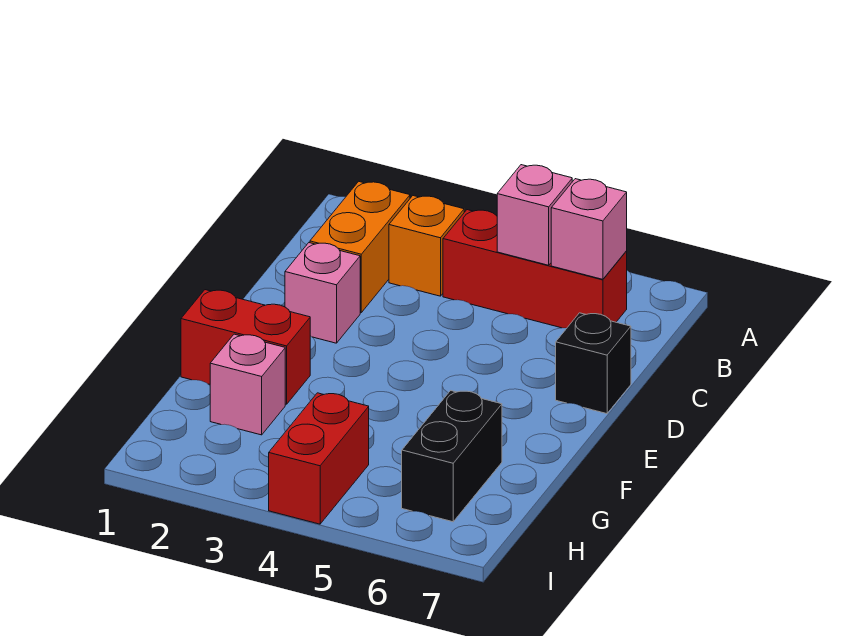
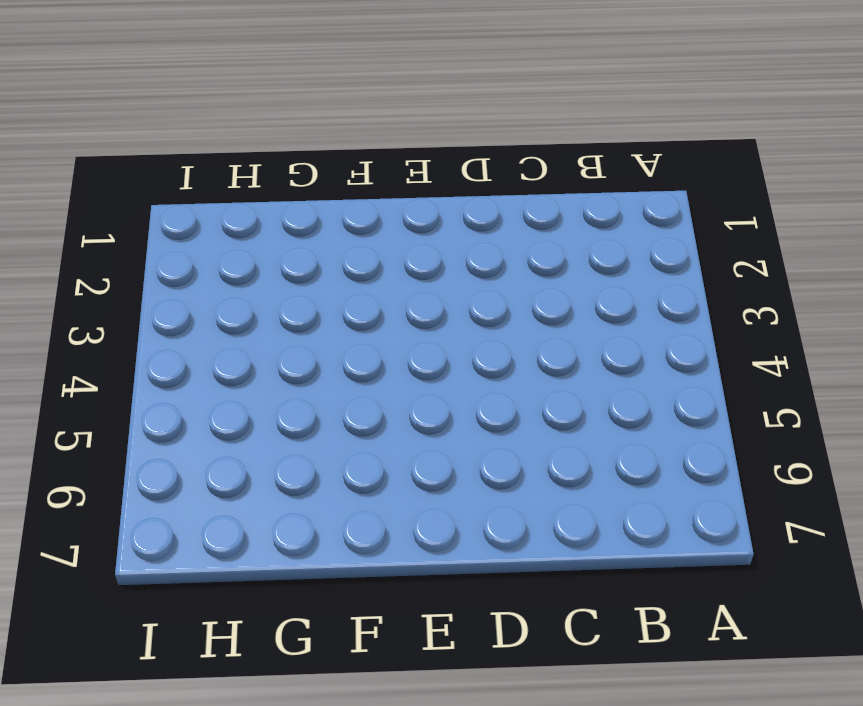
none -> orange brick B2:C2 level 1
none -> orange brick B3 level 1

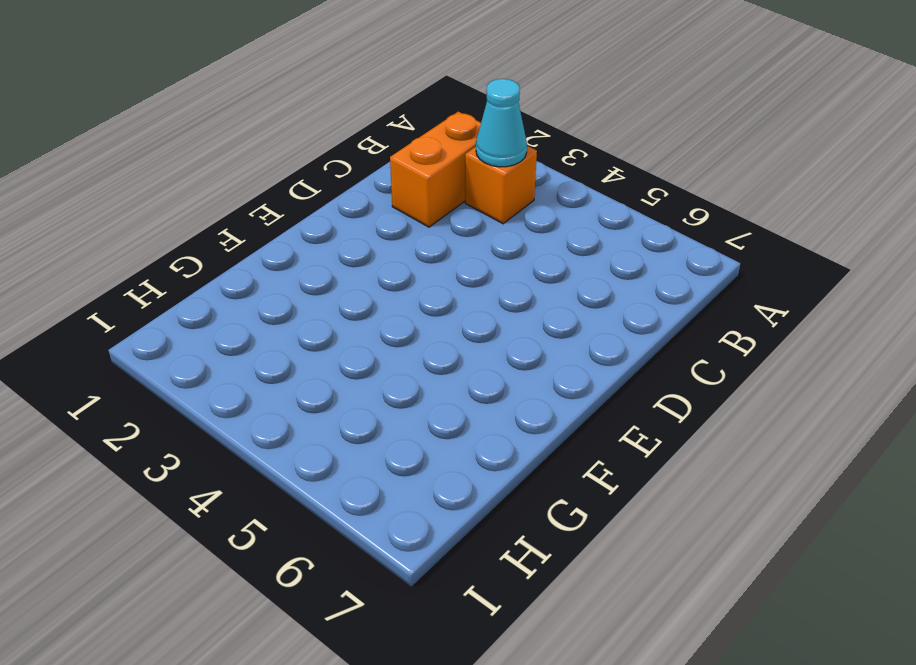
cyan cone B3 level 2 -> none
none -> red brick B4:B6 level 1
none -> pink brick D2 level 1

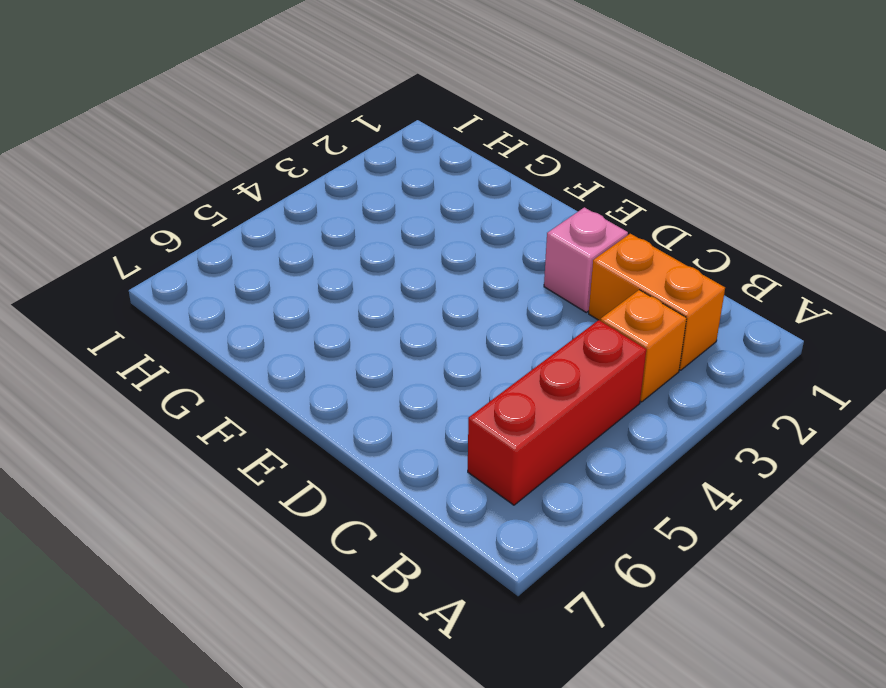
none -> black brick D7 level 1
none -> red brick F1:F2 level 1

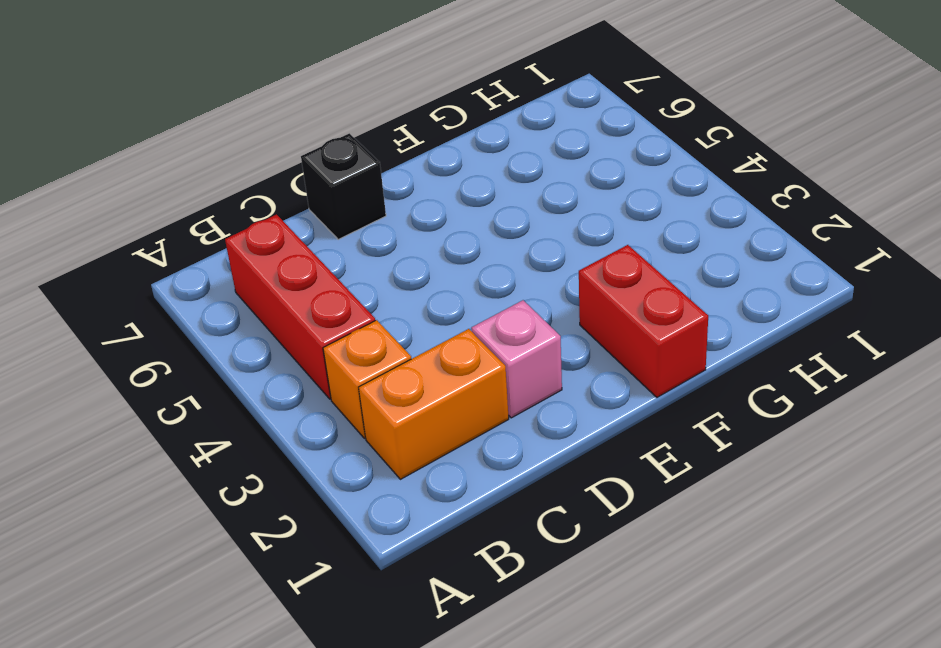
none -> pink brick G2 level 1
none -> black brick G6:H6 level 1

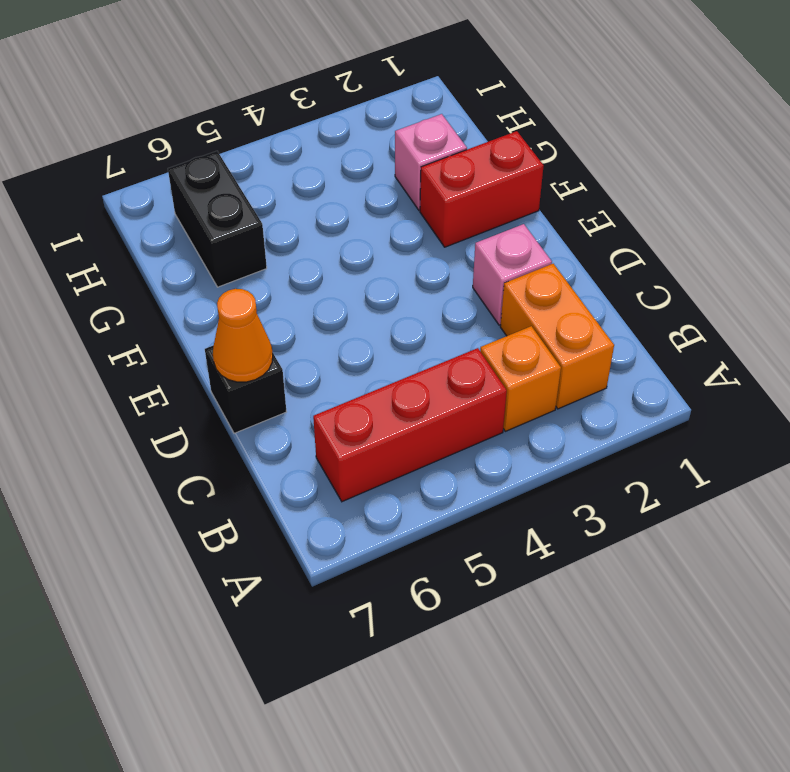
orange cone D7 level 2 -> none
none -> red brick H4:I4 level 1
none -> pink brick B5 level 2

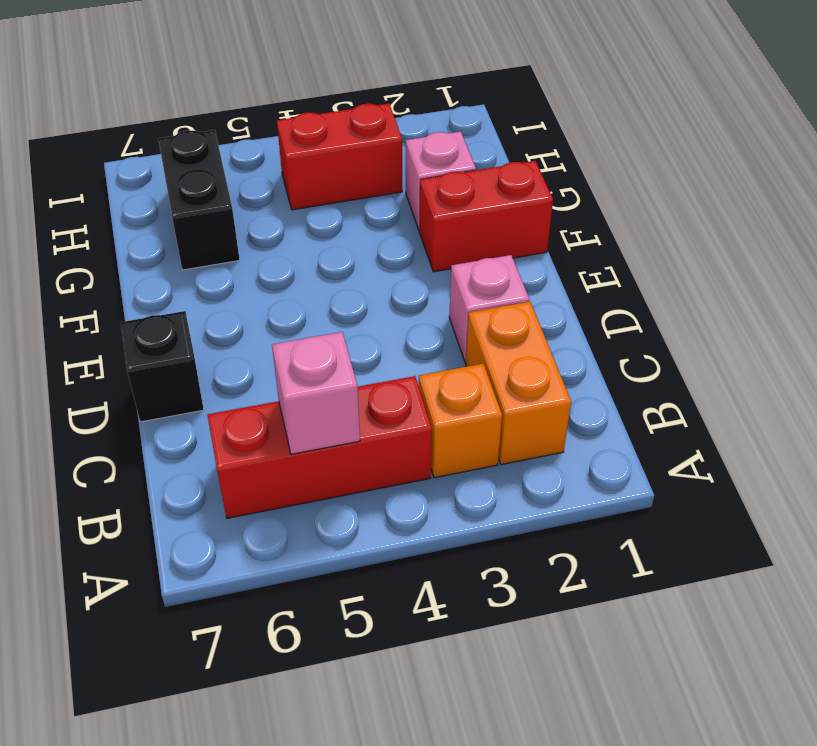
red brick H3:H4 level 1 -> red brick H4:I4 level 1
none -> pink brick B6 level 2

